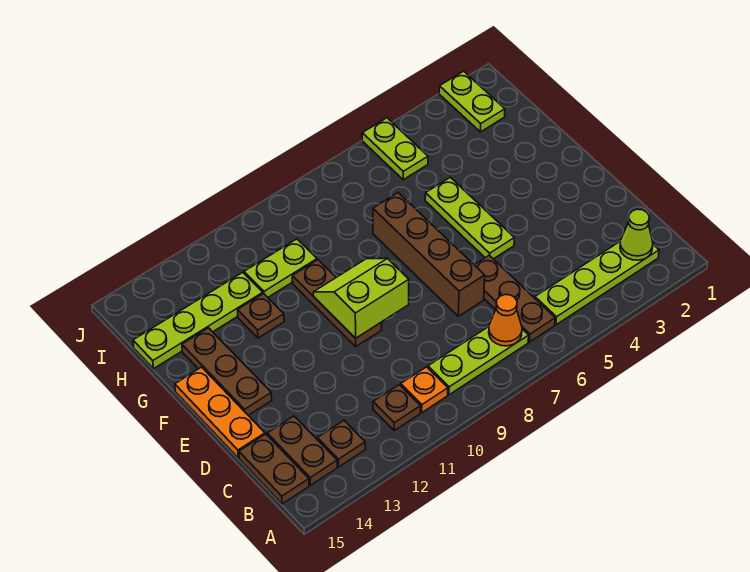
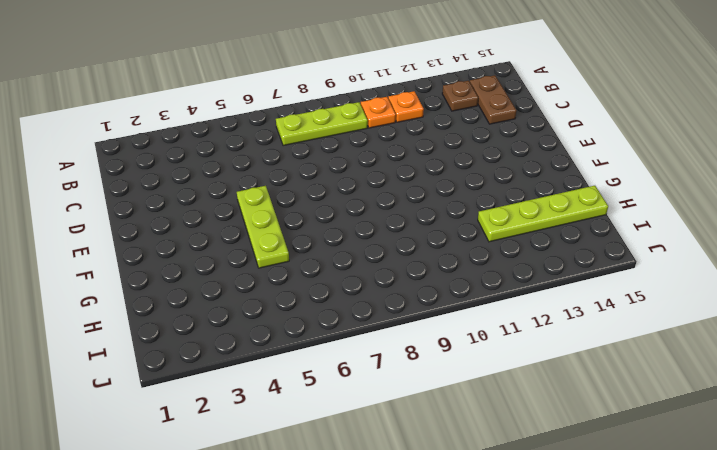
orange plate B11 level 1 -> brown plate B11 level 1
none -> lime plate B2:B5 level 1
none -> brown plate B6:D6 level 1
none -> brown plate B15:C15 level 1

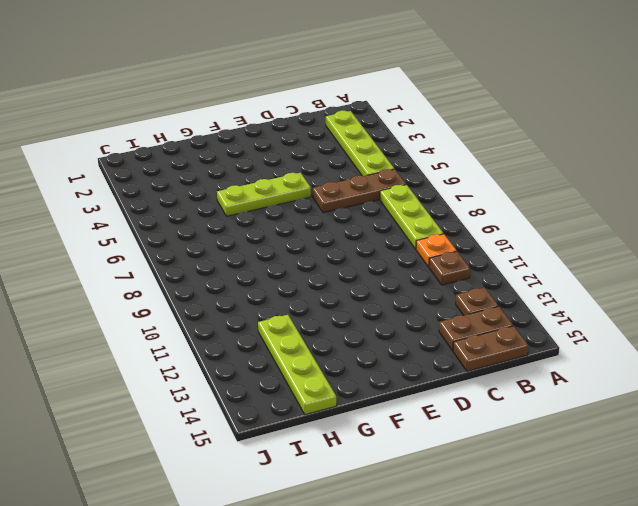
none -> brown brick D7:G7 level 1
none -> orange plate D15:F15 level 1
none -> brown plate E10:G10 level 1

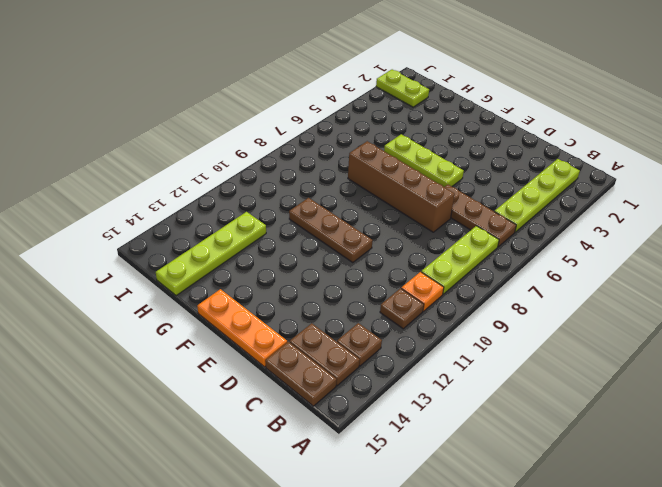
none -> brown plate E14:G14 level 1
none -> brown plate G12 level 1
none -> lime plate H10:H11 level 1

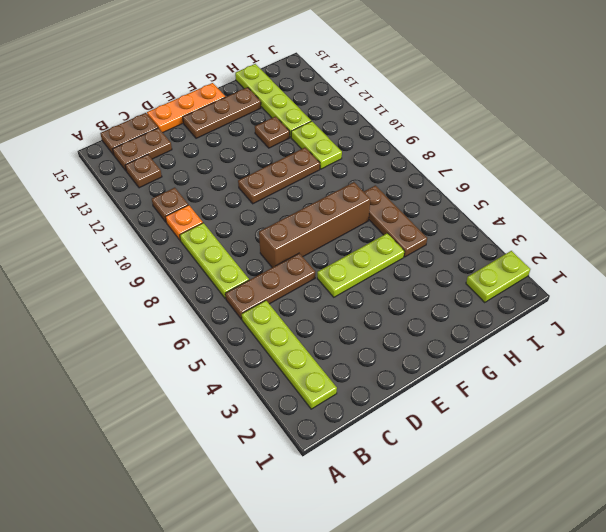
brown plate H5:H7 level 1 -> none
none -> lime plate I5:J5 level 1
none -> lime cone B2 level 2
none -> orange cone B7 level 2

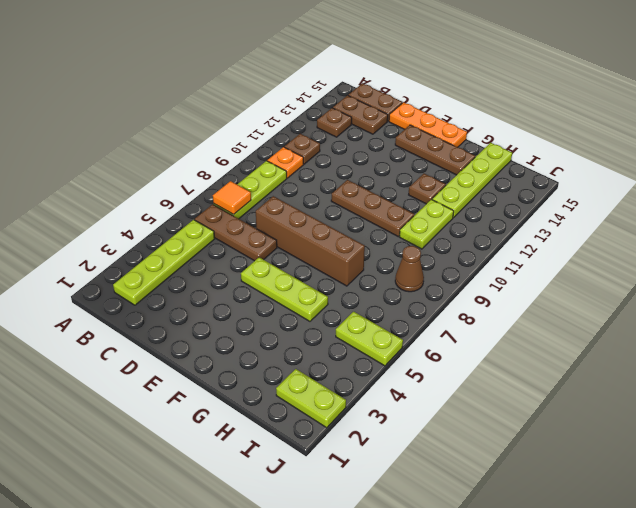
orange tile B7 level 2 -> orange cone B7 level 2
brown cone I8 level 1 -> none
none -> lime cone B2 level 2
none -> lime slope E9:F10 level 2 top E

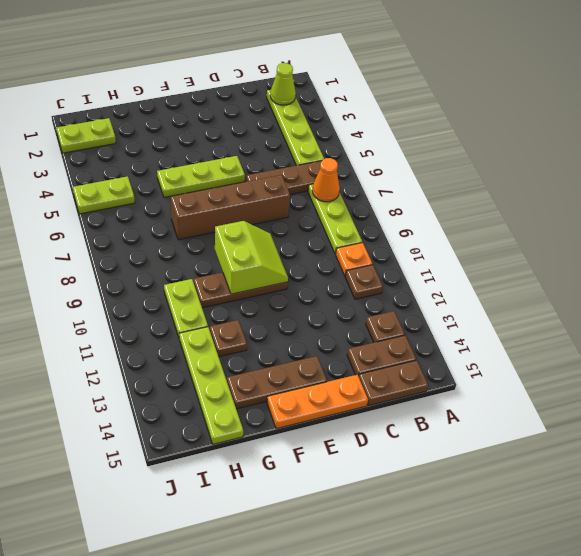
lime slope E9:F10 level 2 top F -> lime slope E9:F10 level 2 top E

